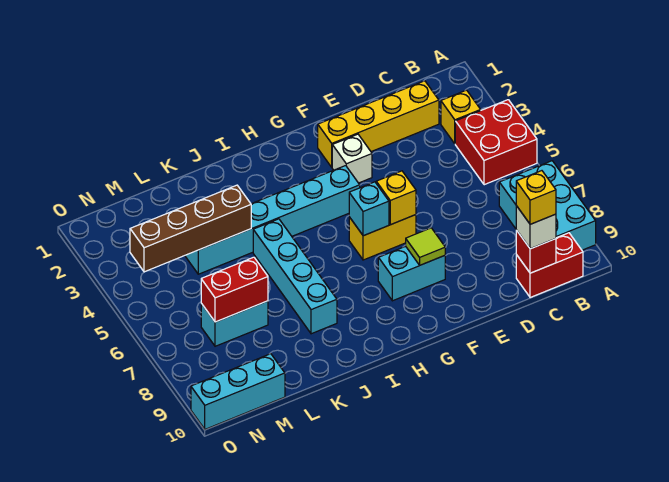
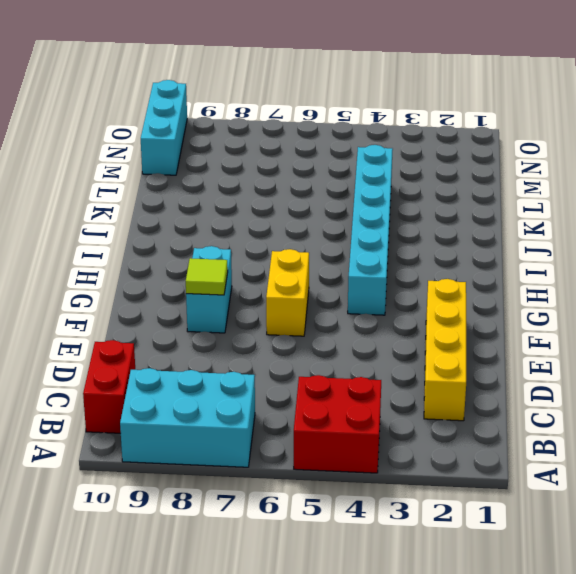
none -> yellow brick B3 level 1
none -> white brick F3 level 1
none -> cyan brick J5:J8 level 1

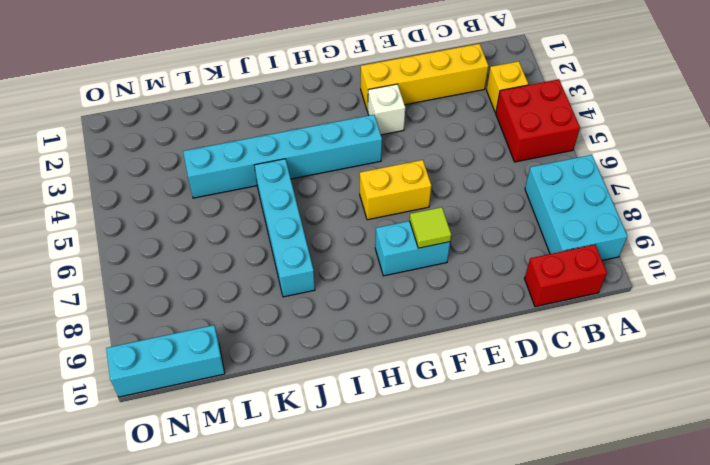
none -> cyan brick L7:M7 level 1
none -> red brick C10 level 2
none -> yellow brick F6 level 2

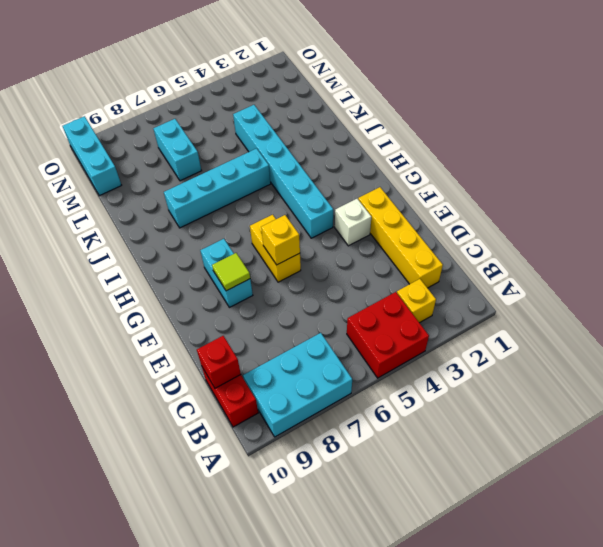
none -> cyan brick G6 level 2
none -> brown brick K4:N4 level 2
none -> red brick L7:M7 level 2

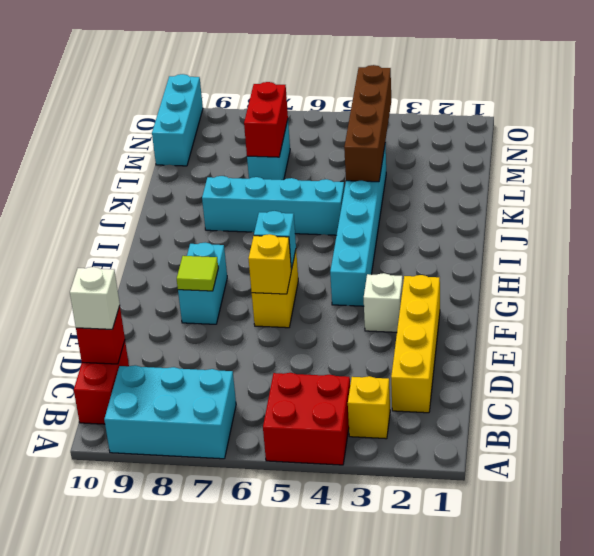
none -> yellow brick C10 level 4

